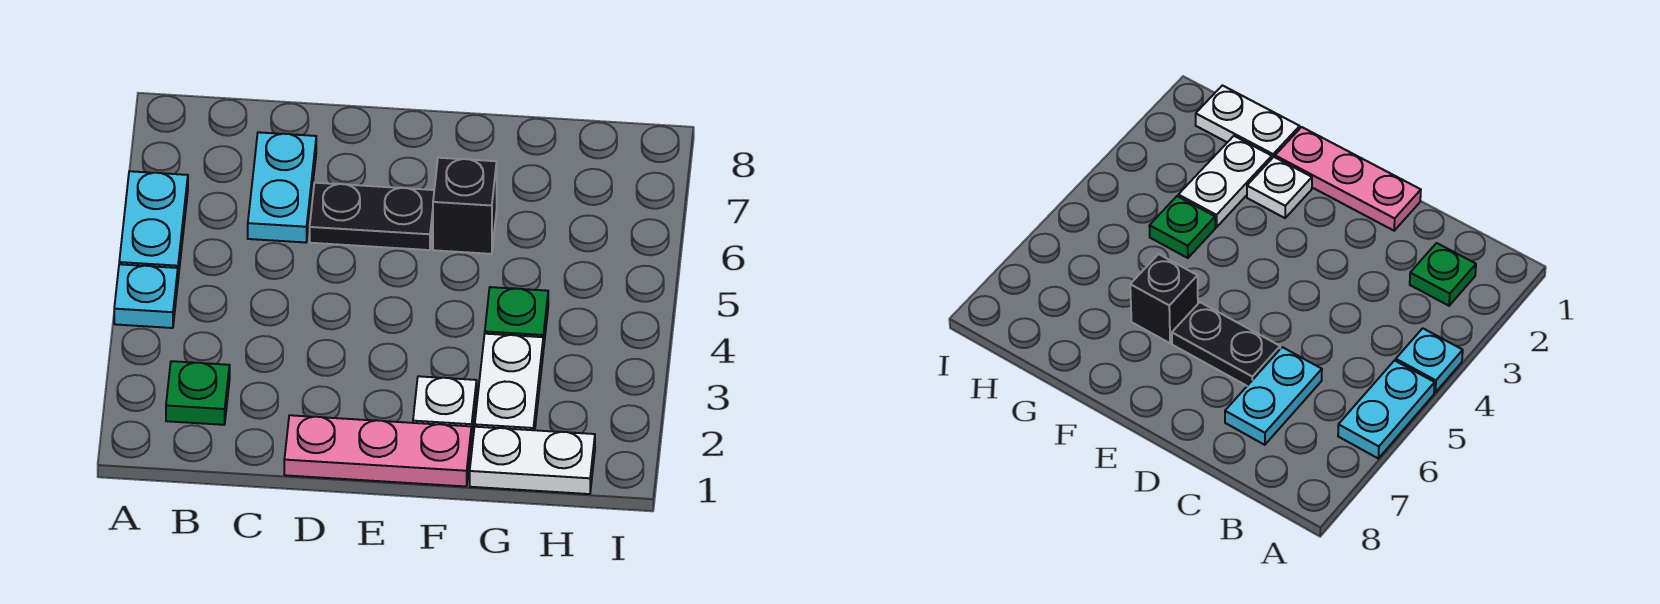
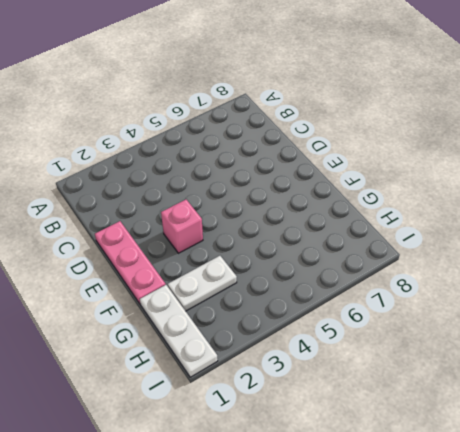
pink brick E3 level 1 -> none
white plate G1:I1 level 1 -> white plate G1:H1 level 1
none -> cyan plate A4 level 1
none -> cyan plate A5:A6 level 1

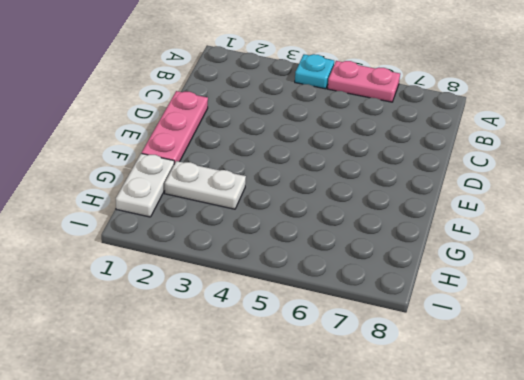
pink plate A5:A6 level 1 -> cyan plate A5:A6 level 1
none -> green plate B2 level 1
none -> cyan plate C6:C7 level 1

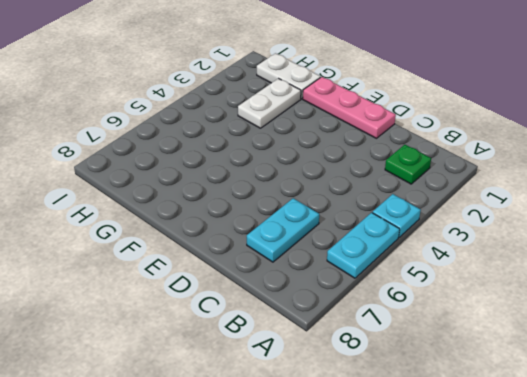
none -> black plate D6:E6 level 1
none -> white plate F2 level 1

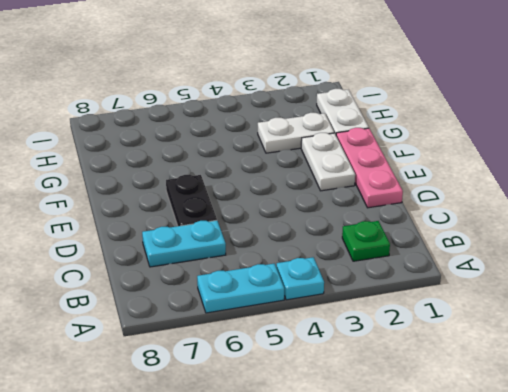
white plate E2:F2 level 1 -> white plate F2 level 1
none -> black brick F6 level 1
none -> green plate G4 level 1

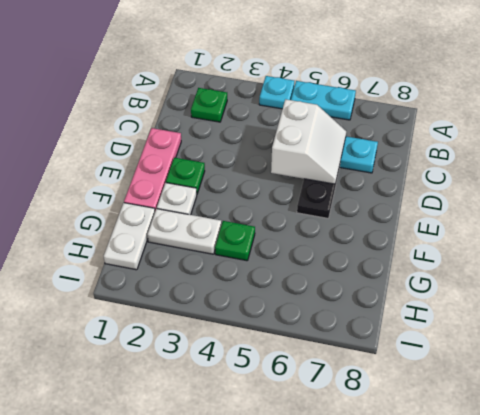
white slope C5:D6 level 2 top 5 -> none
green plate E2 level 1 -> none
none -> black brick F6 level 1

